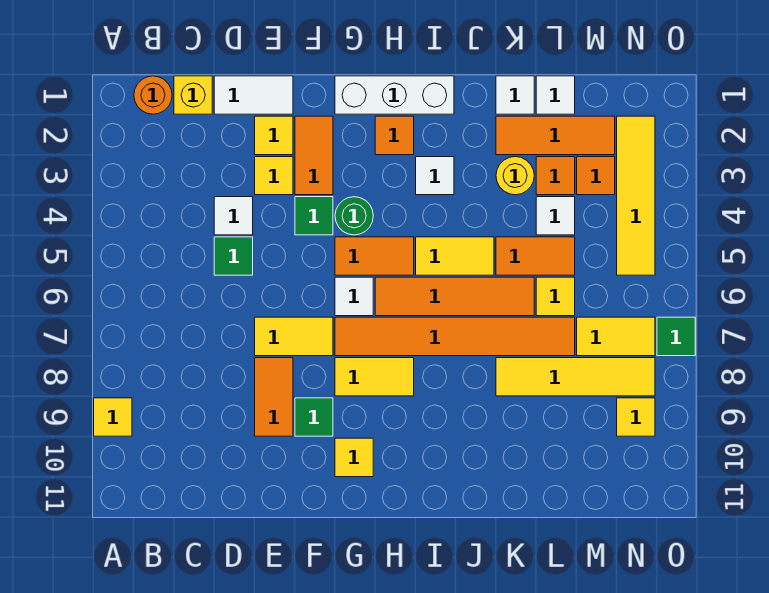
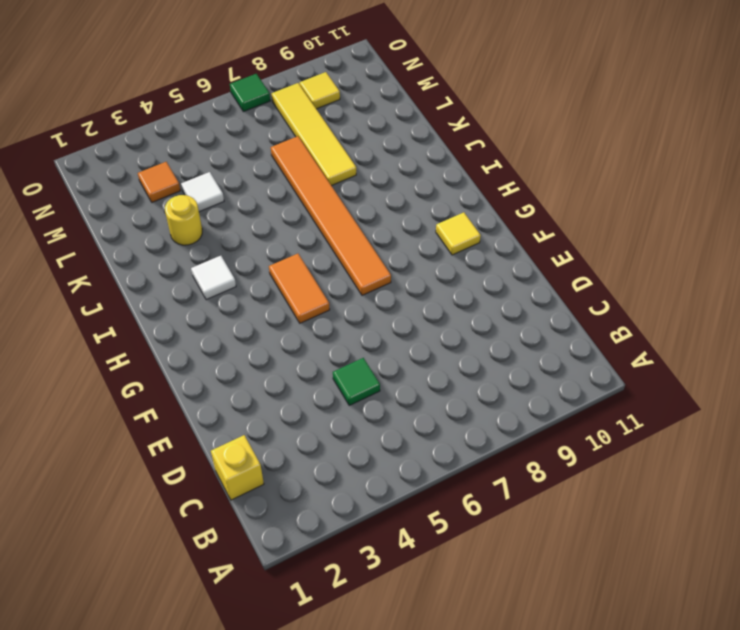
none -> yellow tile A9 level 1
none -> orange round brick B1 level 1
none -> white tile D1:E1 level 1
none -> white tile D4 level 1

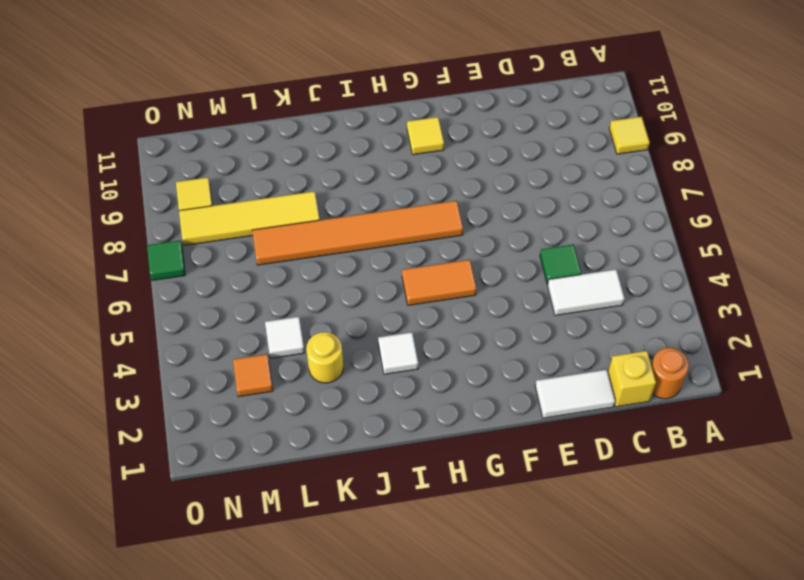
white tile C4:D4 level 1 -> white tile D4 level 1
none -> yellow tile E2 level 1
none -> yellow tile E3 level 1
none -> yellow tile E7:F7 level 1
none -> orange tile E8:E9 level 1

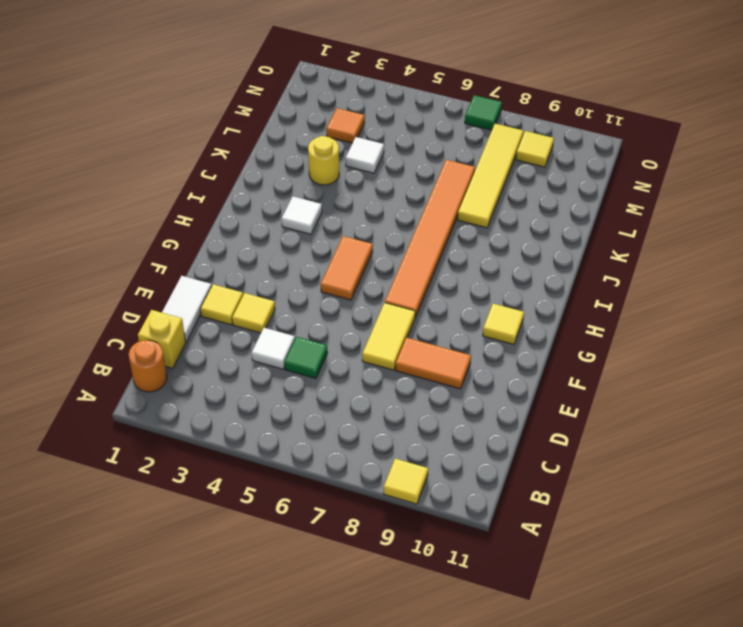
none -> orange tile F2:F3 level 1
none -> green tile F4 level 1
none -> green tile F9 level 1
none -> white brick G1:I1 level 1

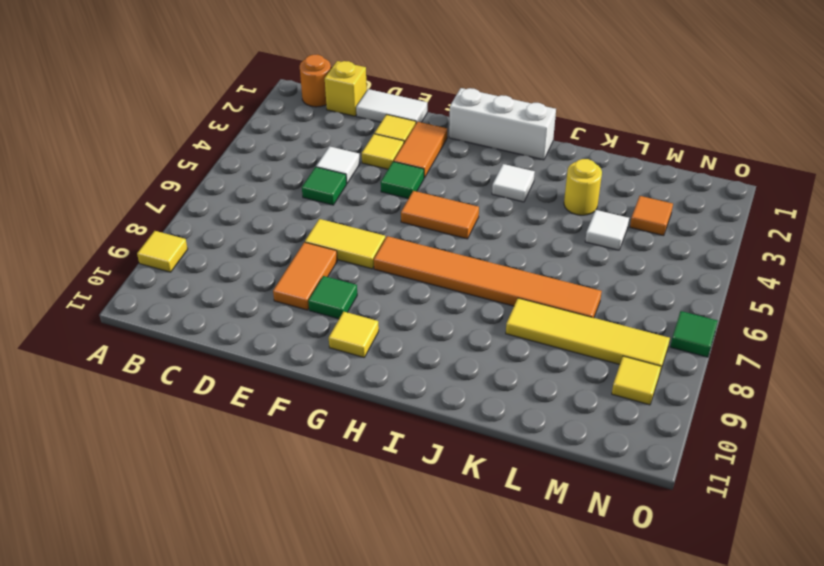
none -> green round brick G4 level 1
none -> white tile G6 level 1
none -> yellow tile G8:H8 level 1
none -> orange tile H2 level 1

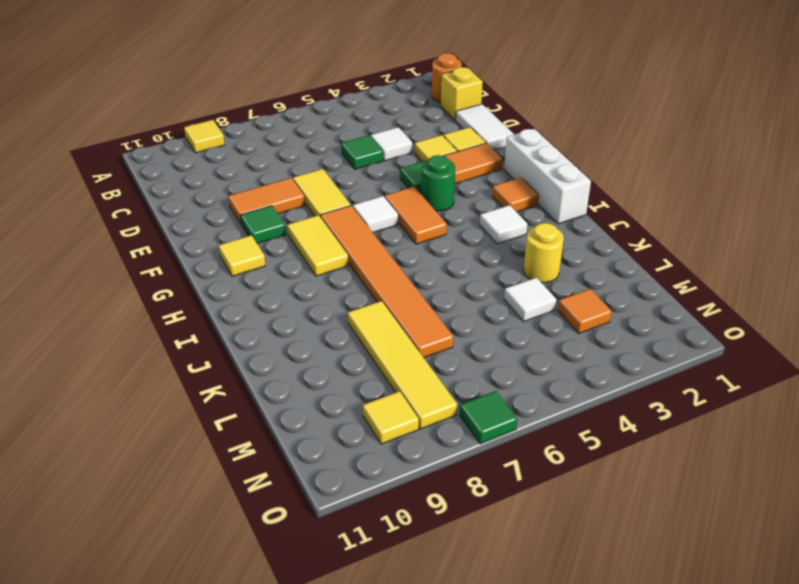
none -> orange tile H6:K6 level 1
none -> yellow tile I5:J5 level 1
none -> white tile K1 level 1
none -> orange tile K2:M2 level 1

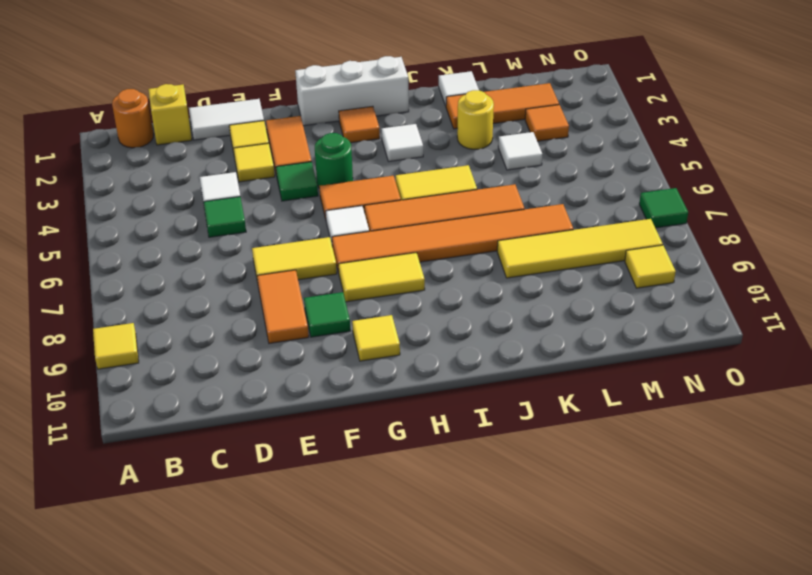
none -> orange tile K5:L5 level 1
none -> white tile L1 level 1
none -> orange tile L3 level 1
none -> yellow tile L6 level 1

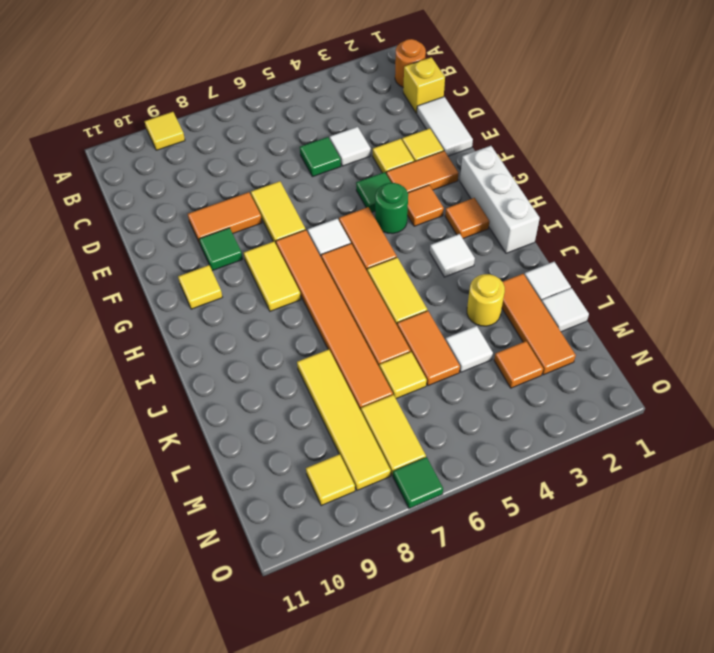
orange tile G3 level 1 -> orange tile L3 level 1
none -> yellow tile N2:N5 level 1

